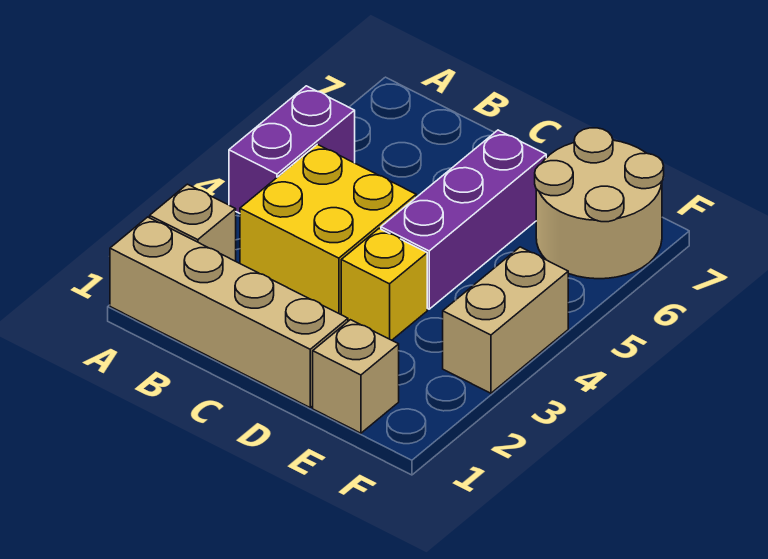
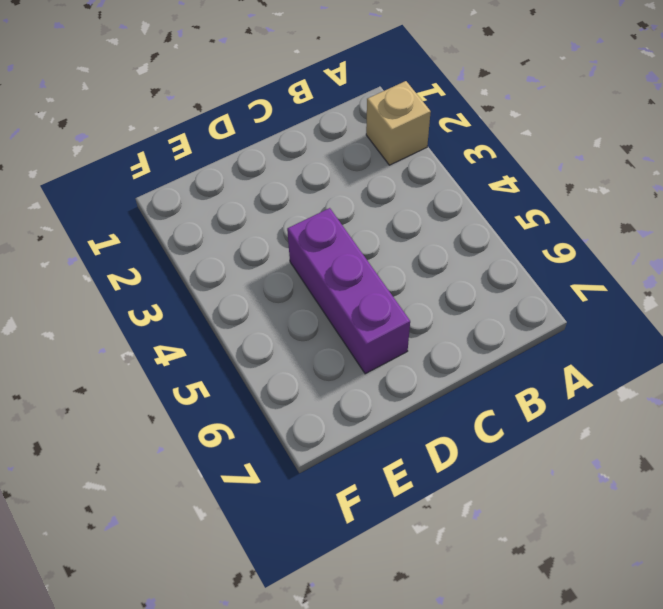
none -> tan brick A1:D1 level 1
none -> purple brick A4:A5 level 1

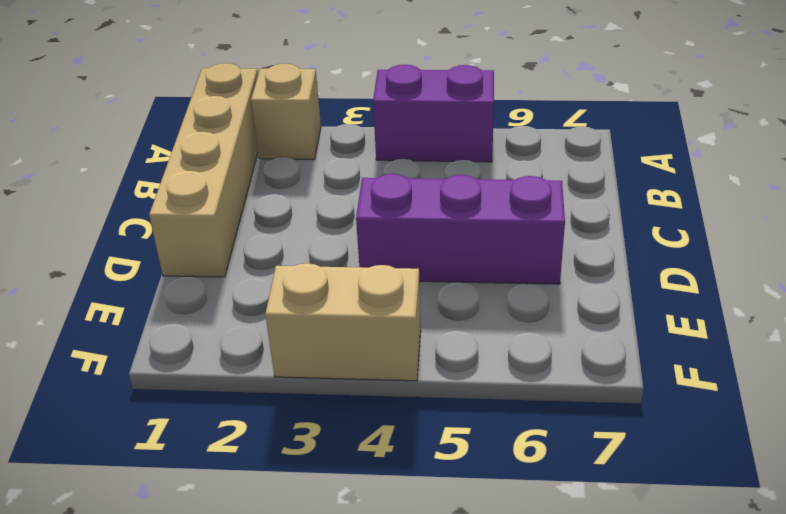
none -> yellow brick B3:C4 level 1
none -> yellow brick D3 level 1

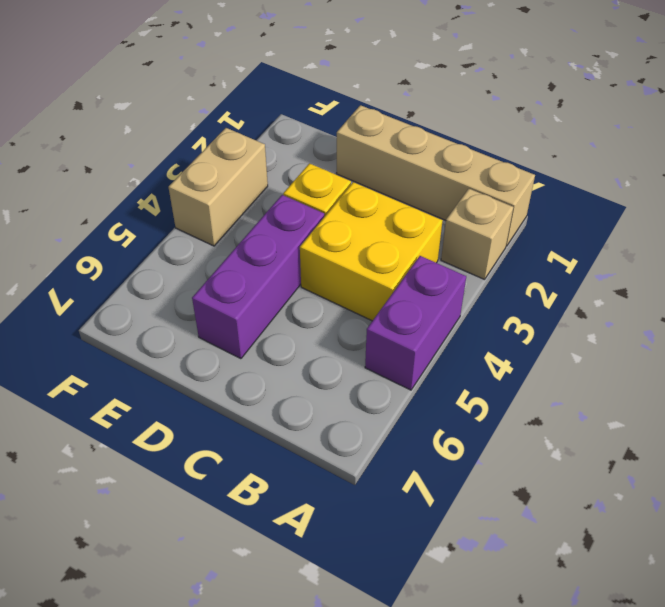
none -> tan brick E1 level 1
none -> tan round brick E6:F7 level 1

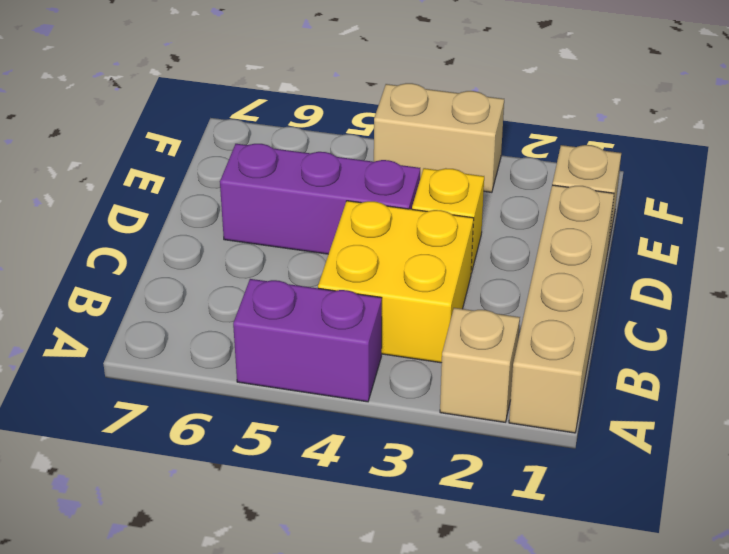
none -> tan round brick E6:F7 level 1

